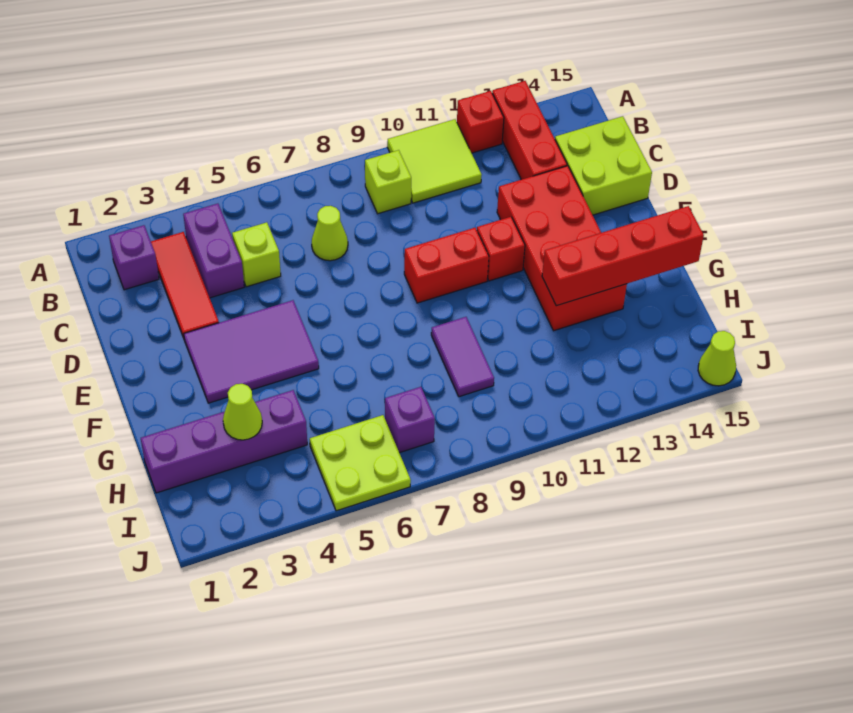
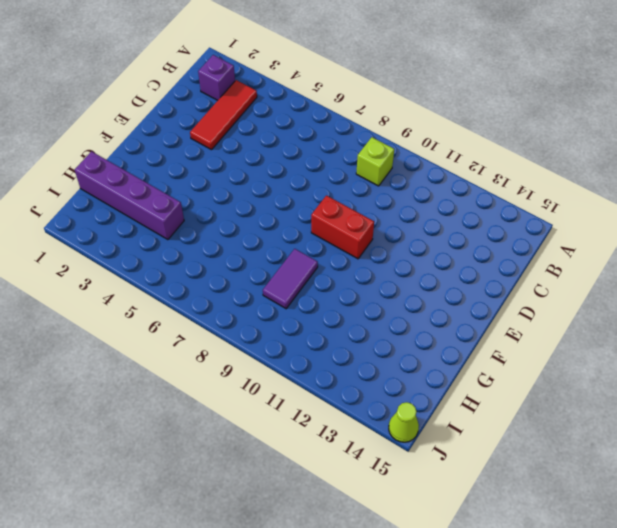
none -> lime tile A10:B11 level 1
none -> red brick A12 level 1
none -> red brick A13:C13 level 1

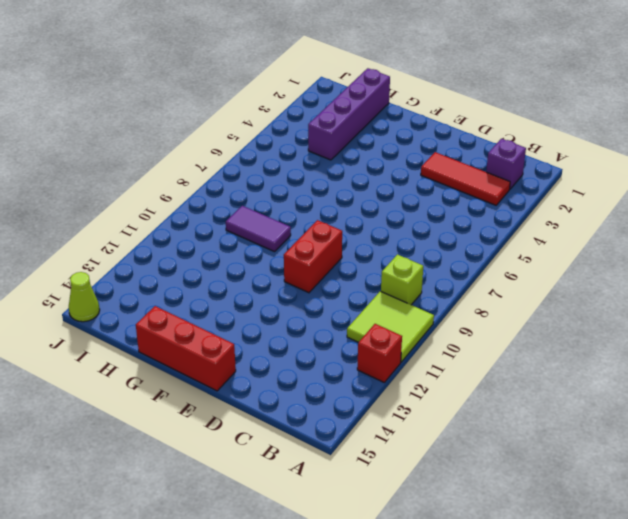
red brick E15:G15 level 1 -> red brick A13:C13 level 1
none -> purple brick B4:C4 level 1
none -> lime brick C5 level 1
none -> lime cone C7 level 1

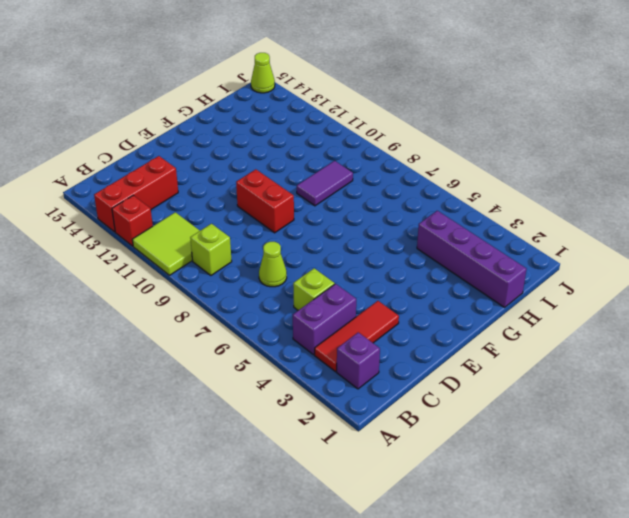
none -> lime brick C14:D15 level 1
none -> red brick D12:G13 level 1
none -> purple tile E3:F5 level 1

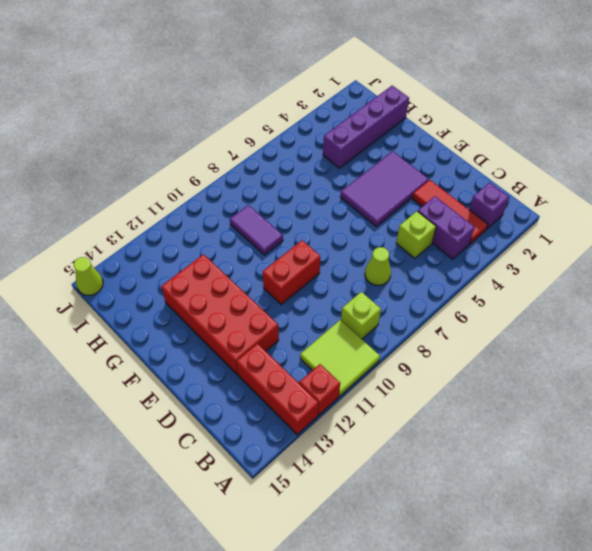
none -> lime brick C14:D15 level 1
none -> red brick E11 level 1
none -> lime plate I5:J6 level 1

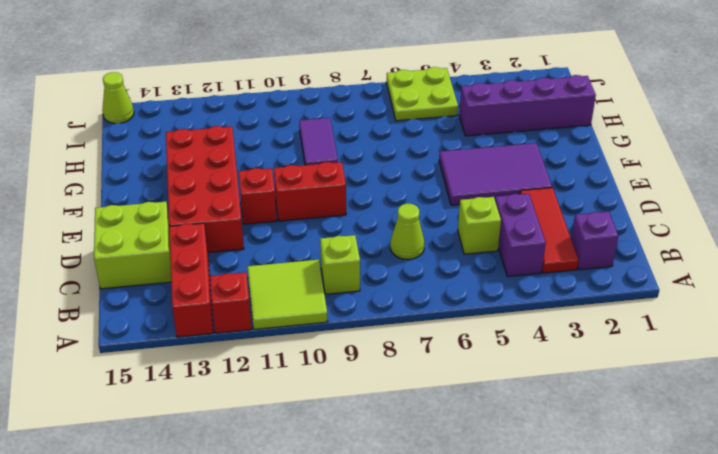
none -> purple brick I7 level 1
none -> red brick G12:G15 level 2
none -> lime cone H3 level 2

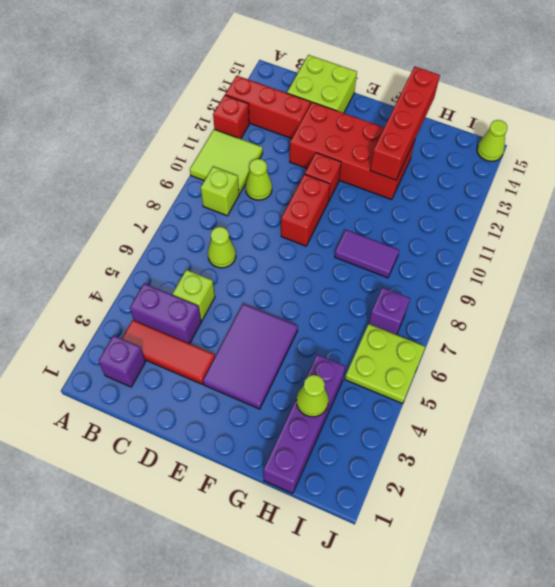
lime cone C10 level 1 -> none

